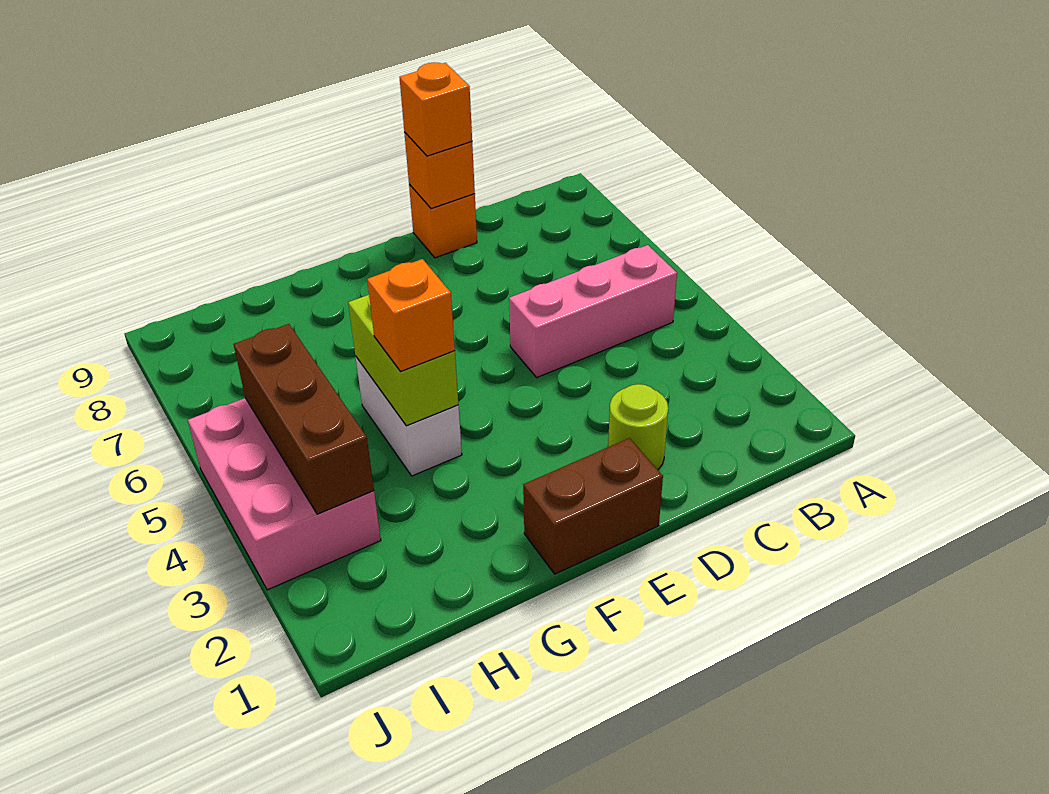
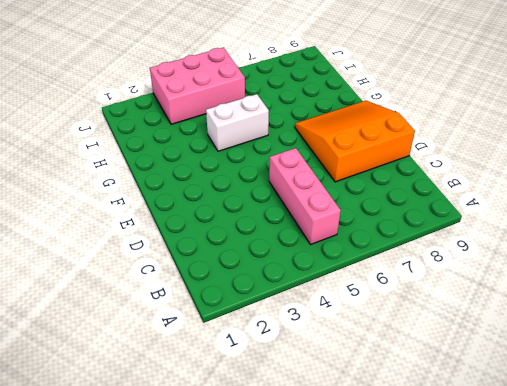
orange slope D7:F9 level 1 top D -> orange brick D9 level 1
none -> lime round brick D2 level 1
none -> brown brick E1:F1 level 1

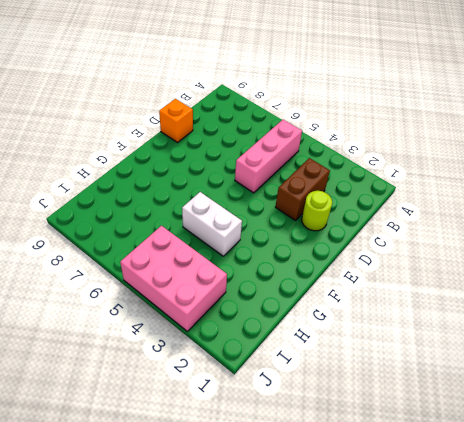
brown brick C3:D3 level 1 -> brown brick E1:F1 level 1
none -> orange brick D9 level 2
none -> lime brick G4:G5 level 2

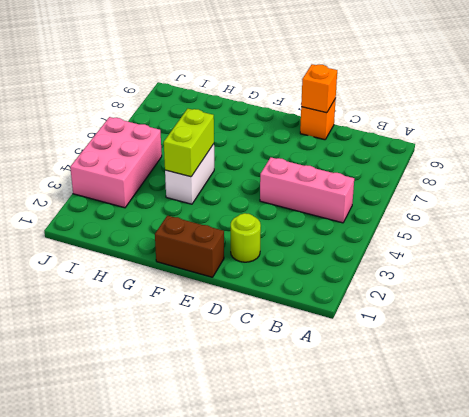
none -> brown brick I3:I5 level 2
none -> orange brick D9 level 3

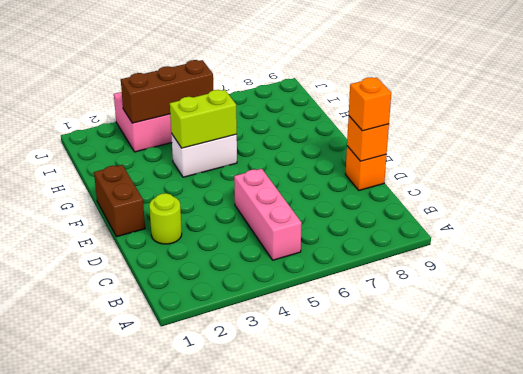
none -> orange brick G4 level 3

